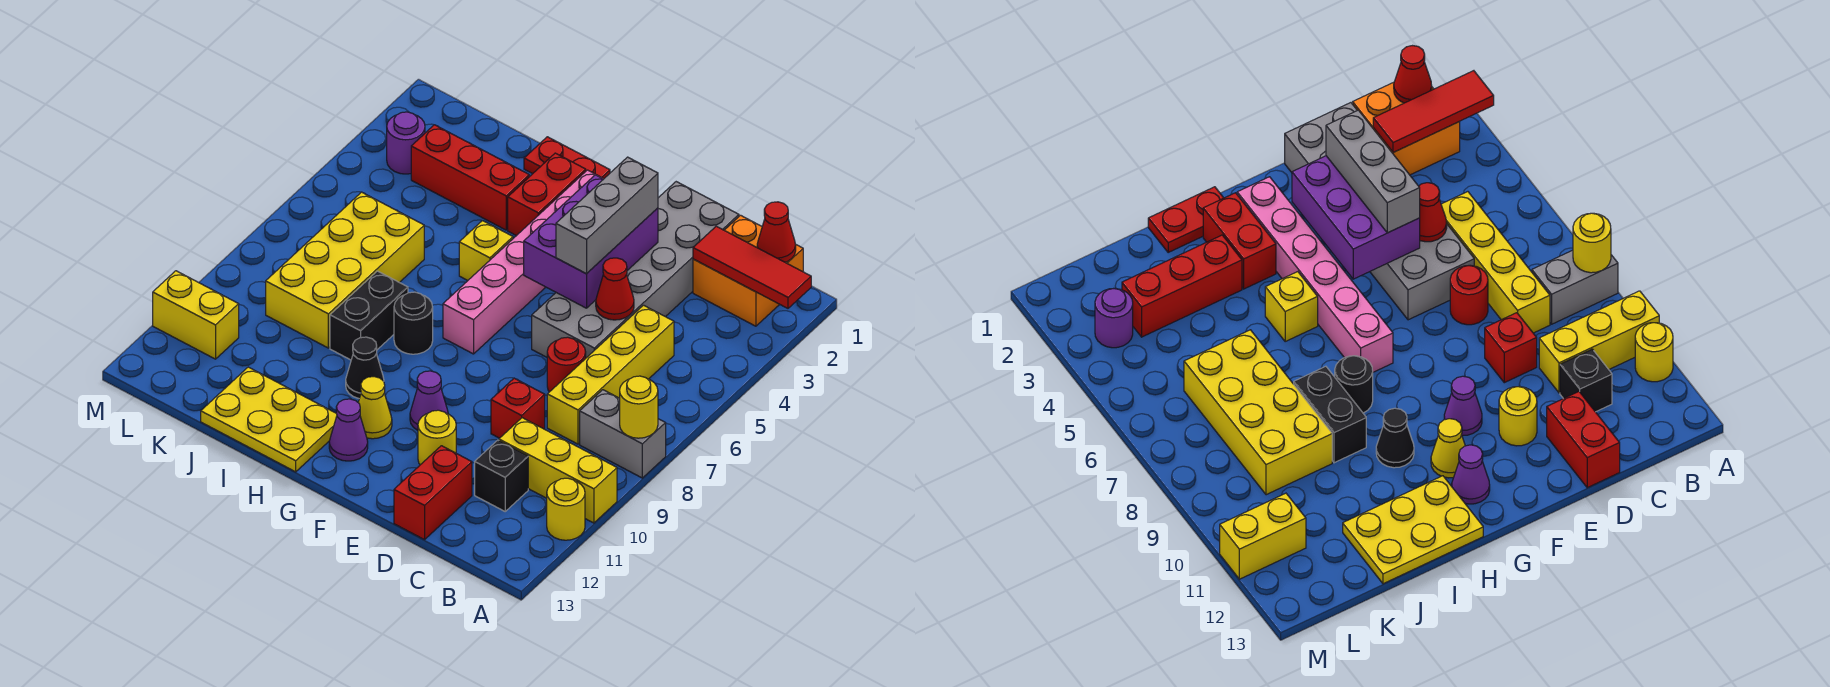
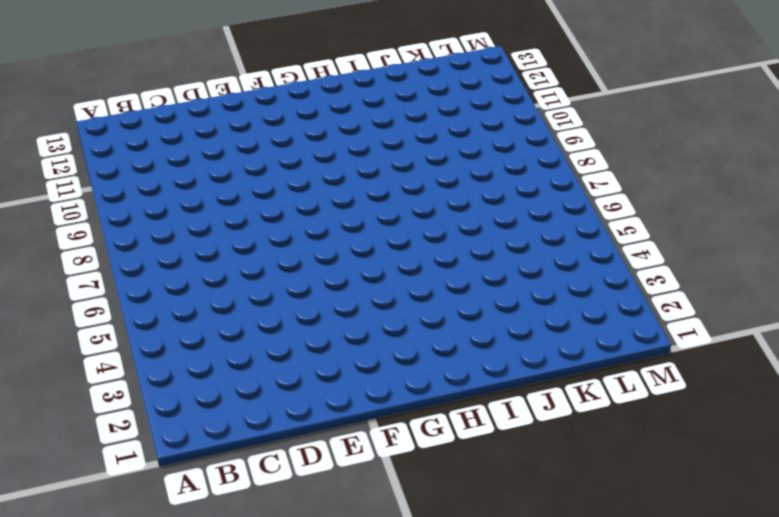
none -> grey brick A8:B8 level 1
none -> yellow brick A10:C10 level 1
none -> yellow round brick A11 level 1
none -> orange brick B1:C2 level 1

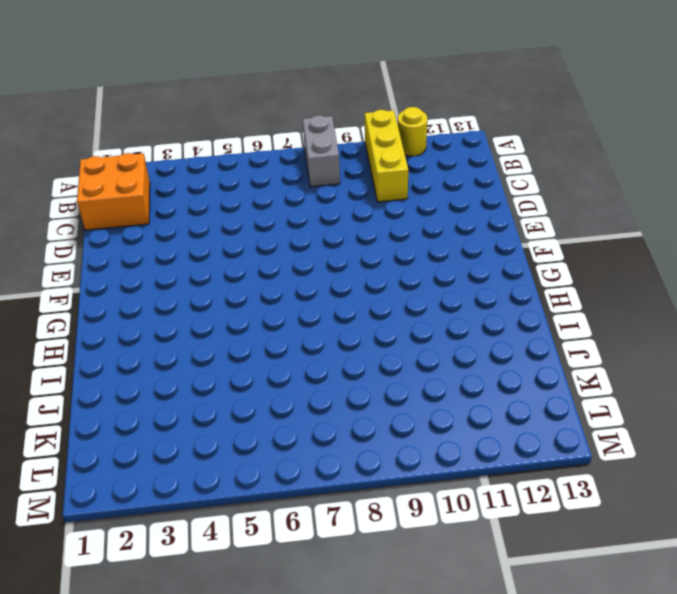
none -> yellow brick C5:C8 level 1
none -> black brick C11 level 1
none -> grey brick D1:E6 level 1
none -> red round brick D7 level 1

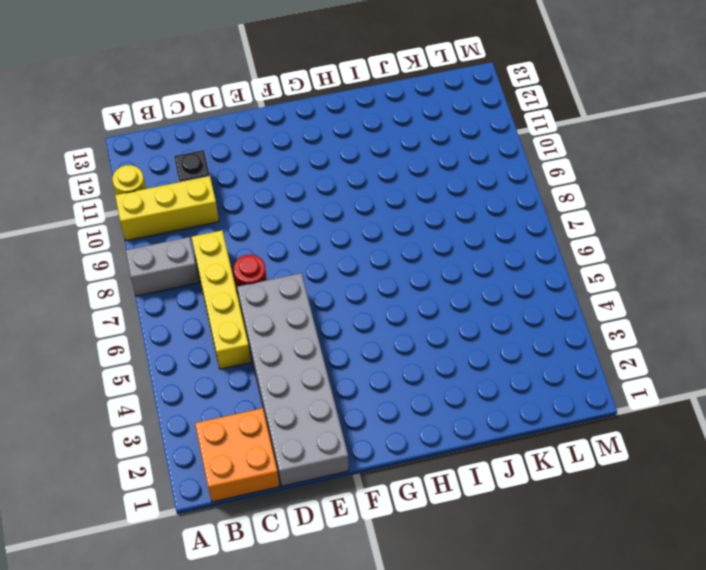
none -> red brick D9 level 1
none -> red brick D12:D13 level 1
none -> yellow round brick E11 level 1
none -> purple cone F10 level 1

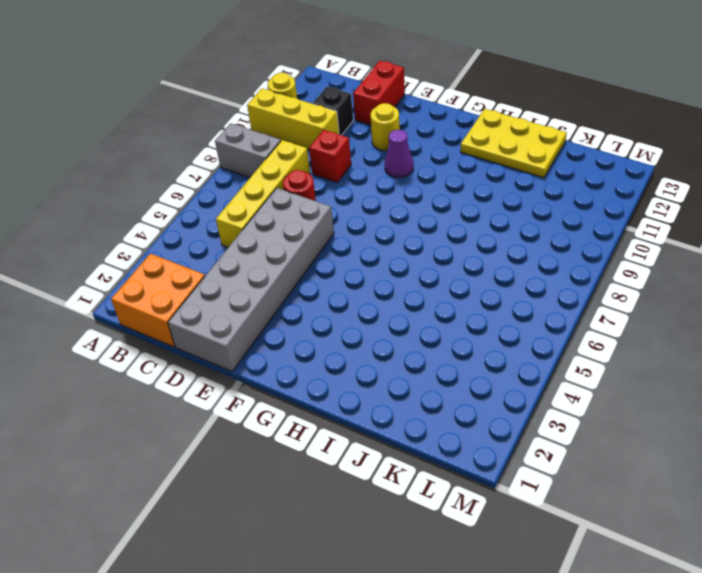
none -> pink brick G2:G7 level 1
none -> yellow cone G11 level 1
none -> purple cone G12 level 1
none -> red plate H1:I1 level 1

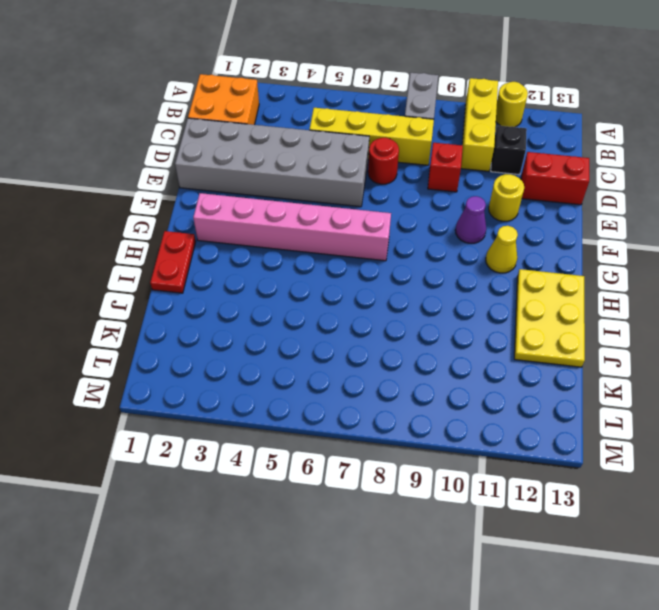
none -> purple cone G12 level 1
none -> red brick H2:H3 level 1
none -> yellow brick H5 level 1
none -> black round brick H8 level 1

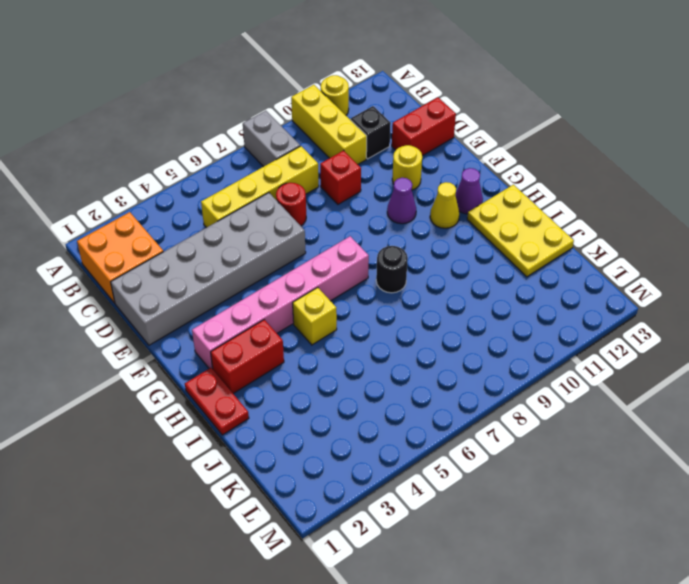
none -> black cone H10 level 1
none -> red brick I3:K3 level 1
none -> black brick I8:I9 level 1
none -> yellow brick J6:K9 level 1

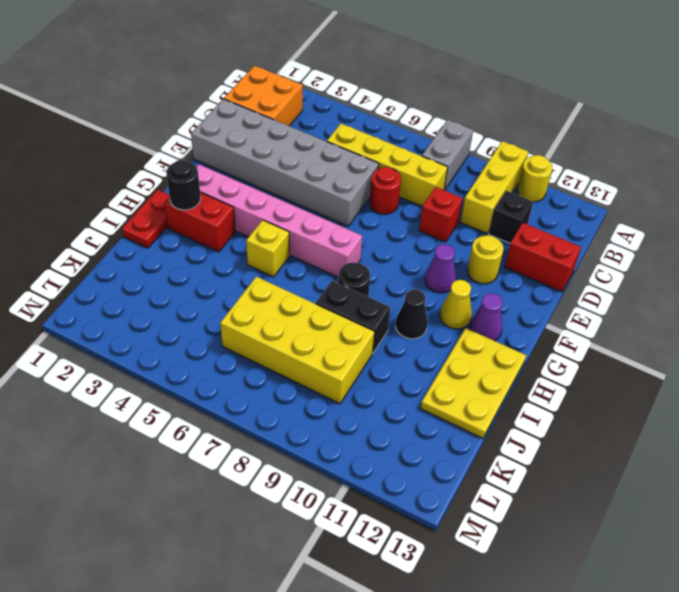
black round brick H2 level 2 -> none
none -> red brick I3:K3 level 1
none -> purple round brick L3 level 1
none -> yellow brick L11:M11 level 1
none -> red tile A2:C2 level 2

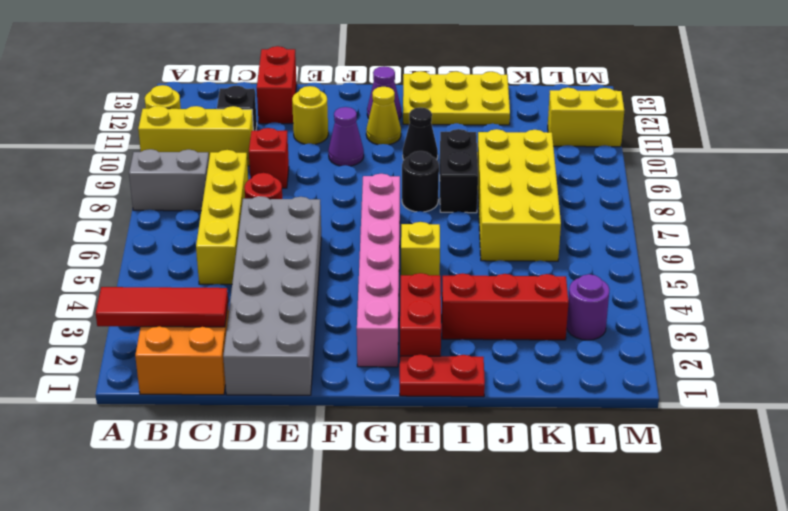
none -> yellow round brick A8 level 2
none -> red cone B1 level 2
none -> red cone D5 level 2
none -> purple brick E3:F5 level 2

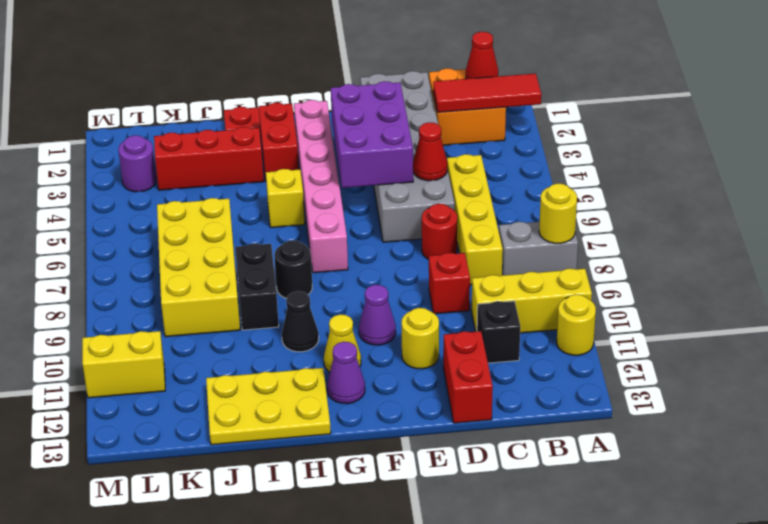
none -> grey brick E3:E5 level 3

